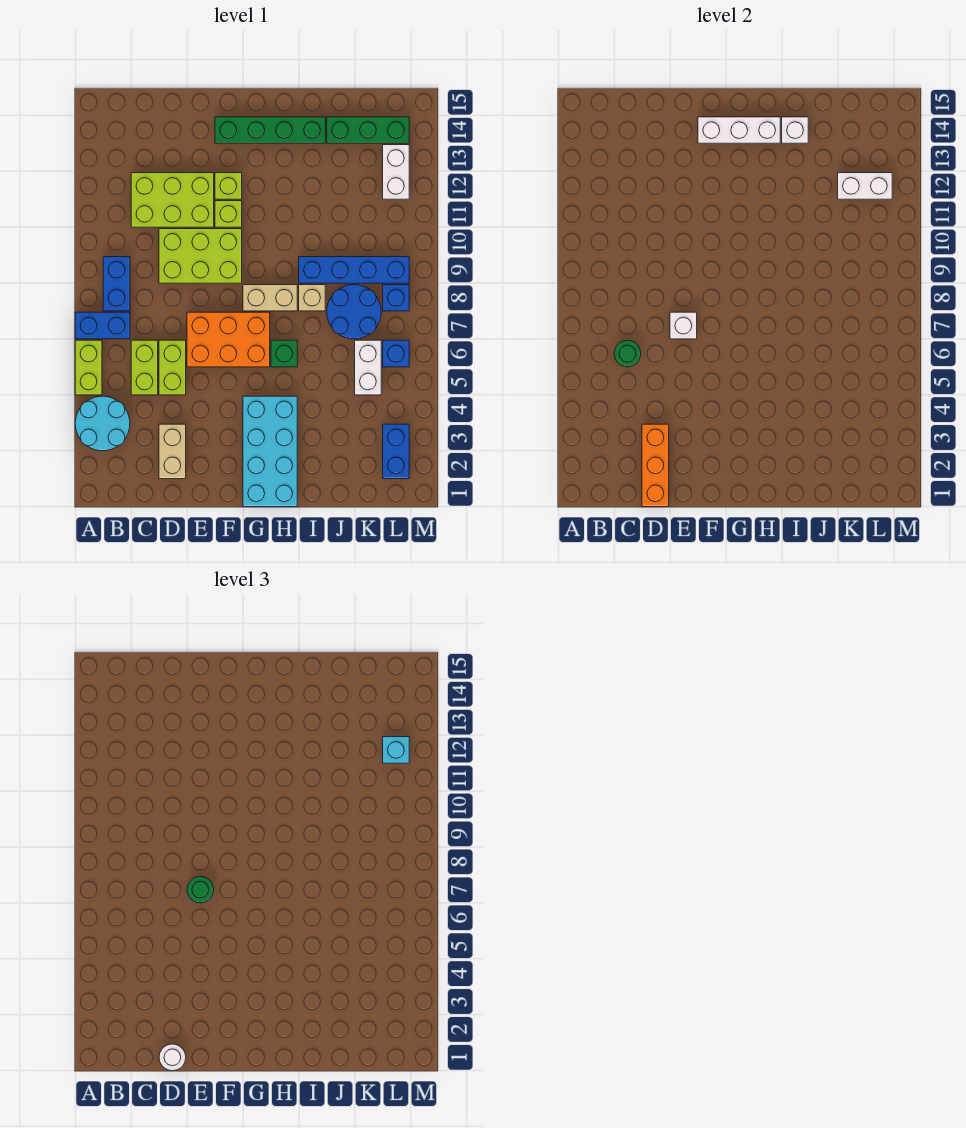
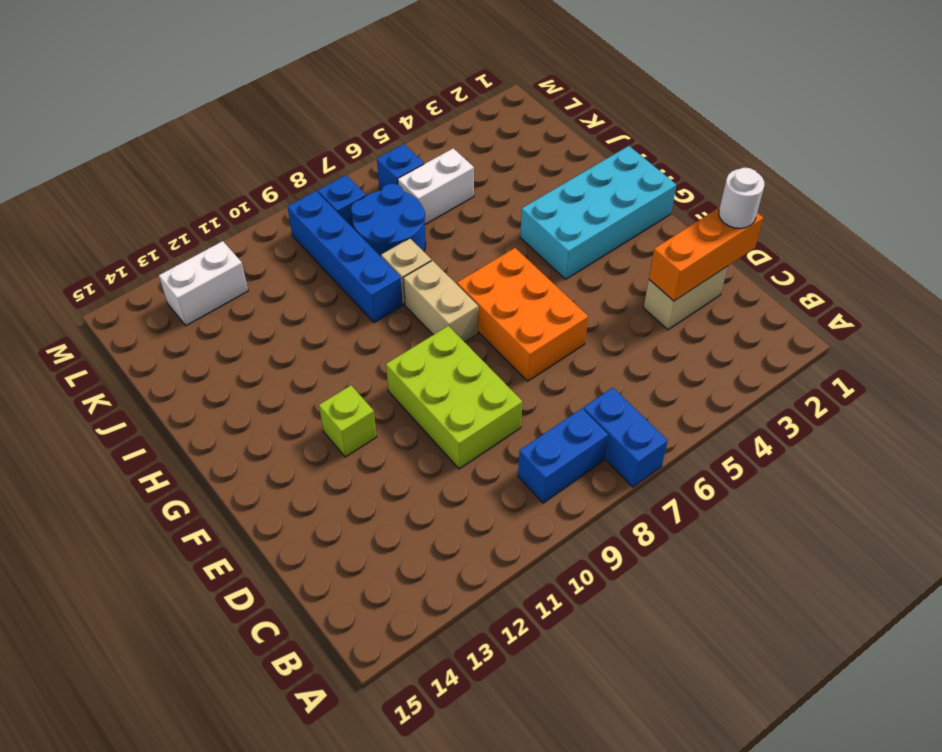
none -> cyan round brick A3:B4 level 1
none -> lime brick A5:A6 level 1
none -> lime brick C5:C6 level 1
none -> lime brick C11:E12 level 1

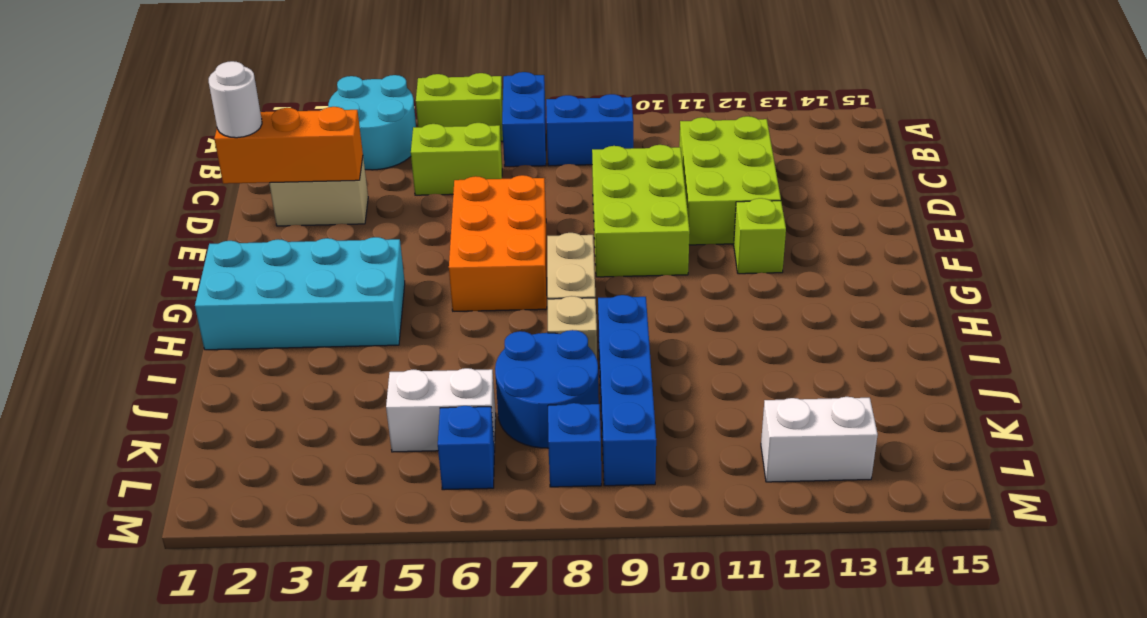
none -> lime brick D5:D6 level 1
none -> lime brick F11 level 1
none -> green brick F14:I14 level 1
none -> green brick H6 level 1

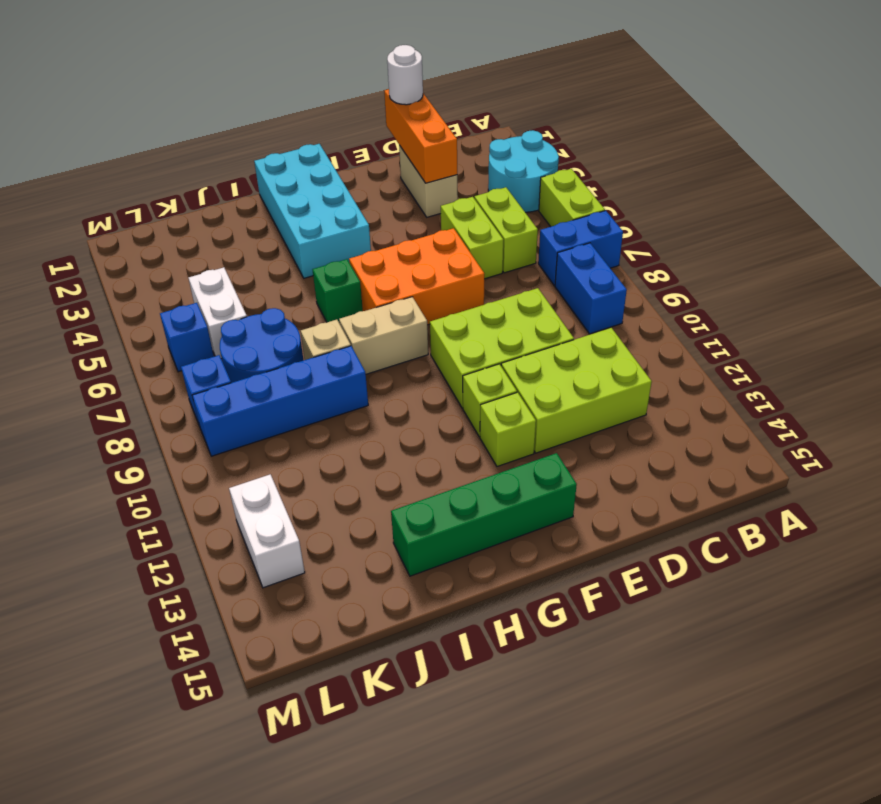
none -> green brick J14:L14 level 1
none -> blue brick L2:L3 level 1
none -> green round brick C6 level 2
none -> white brick E7 level 2

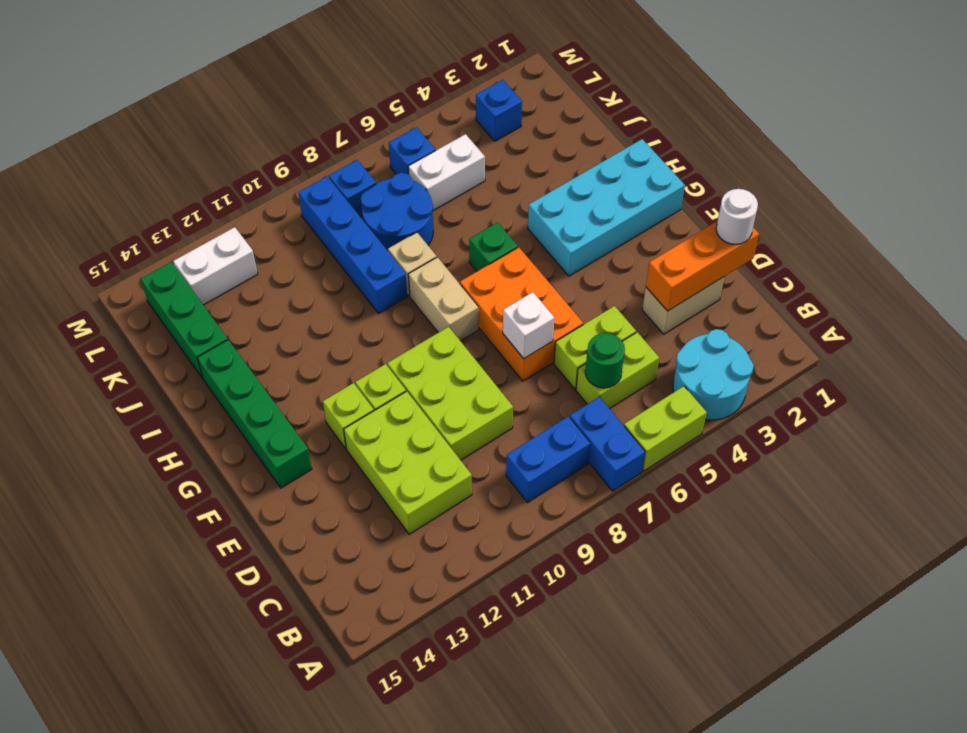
blue brick L3 level 1 -> blue brick L2:L3 level 1
none -> white brick F14:H14 level 2
none -> white brick I14 level 2
none -> white brick K12:L12 level 2
none -> green round brick E7 level 3

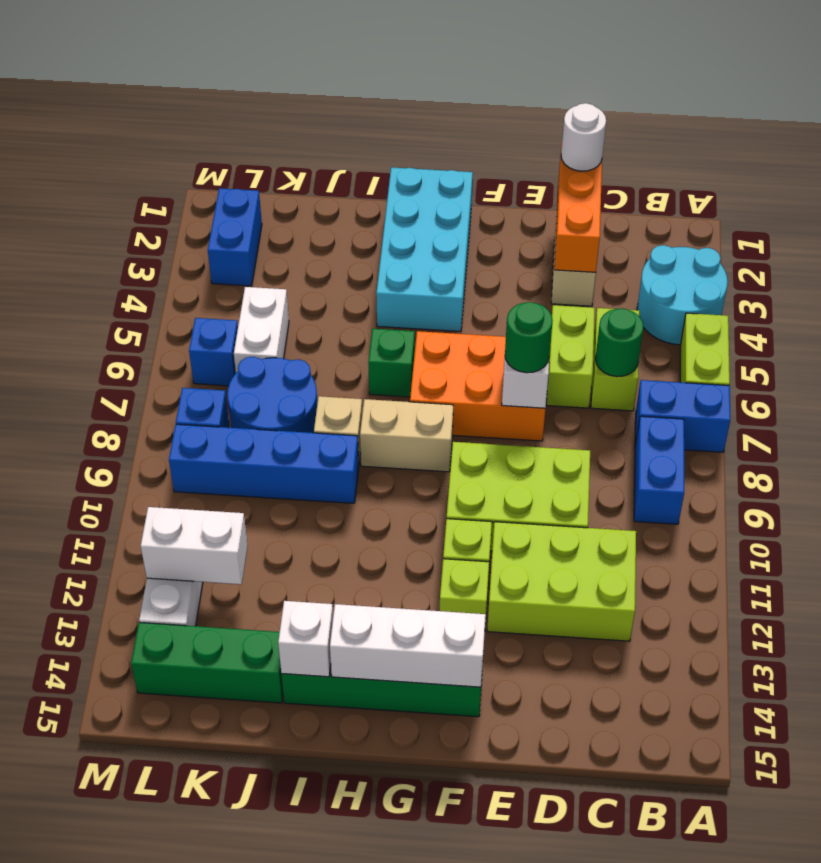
none -> cyan brick L12 level 3

